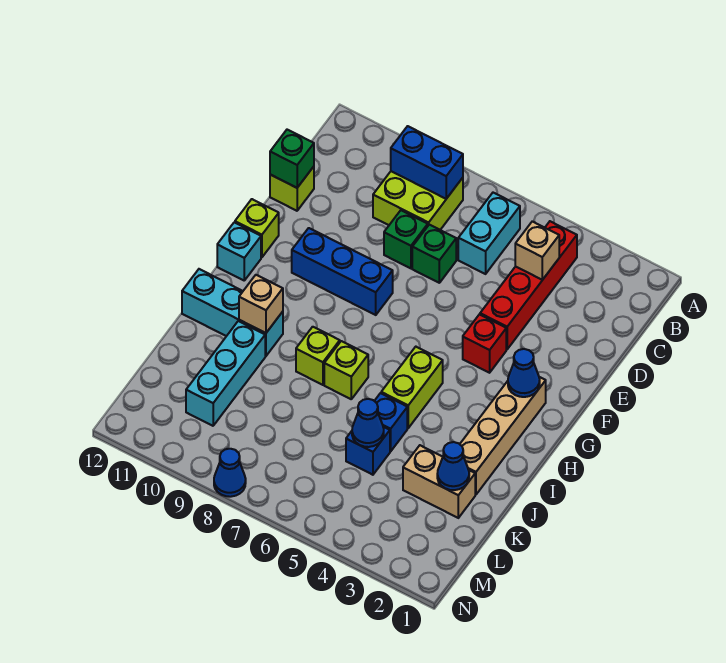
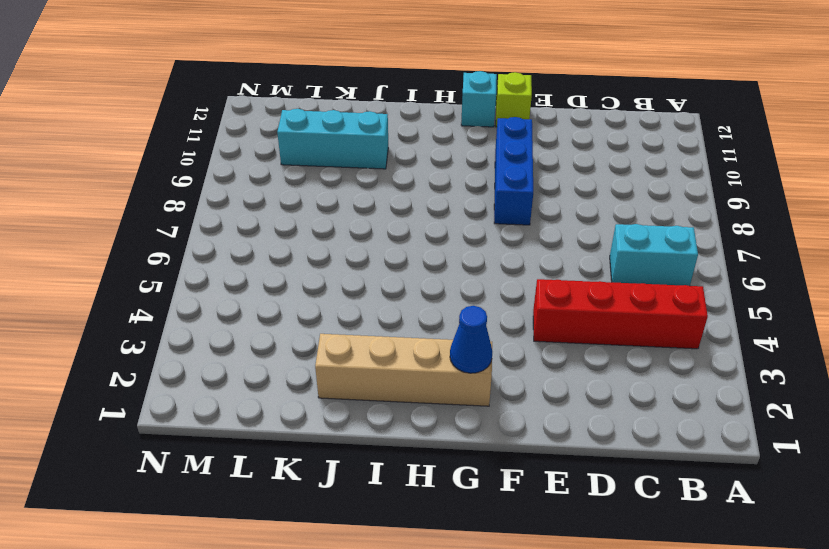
none -> lime brick B8:C9 level 1
none -> green brick D7 level 1
none -> green brick D8 level 1

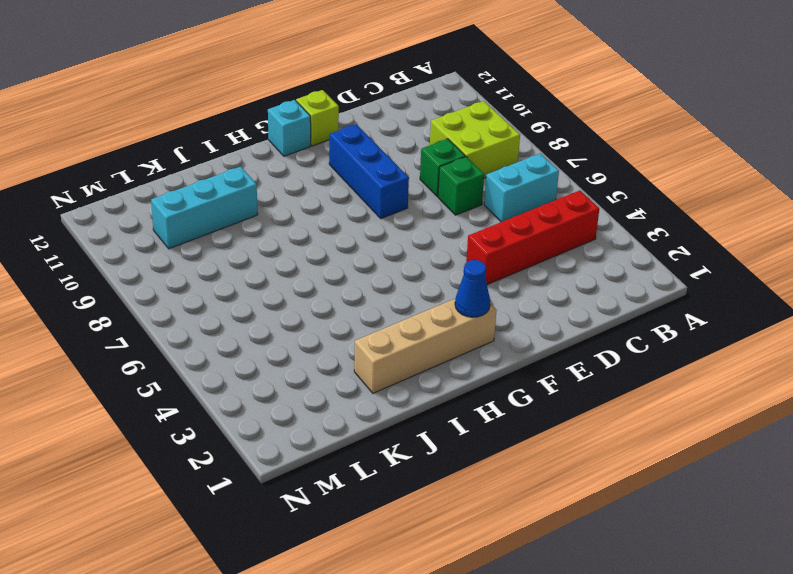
none -> lime brick D12 level 1
none -> red brick F4 level 1
none -> lime brick H5:I5 level 1

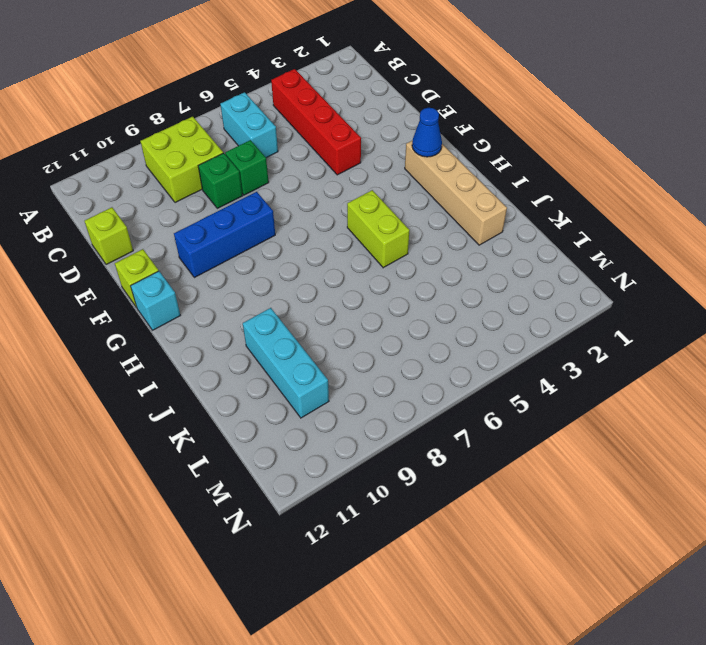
none -> red brick F4 level 1
none -> lime brick I7 level 1
none -> lime brick I8 level 1

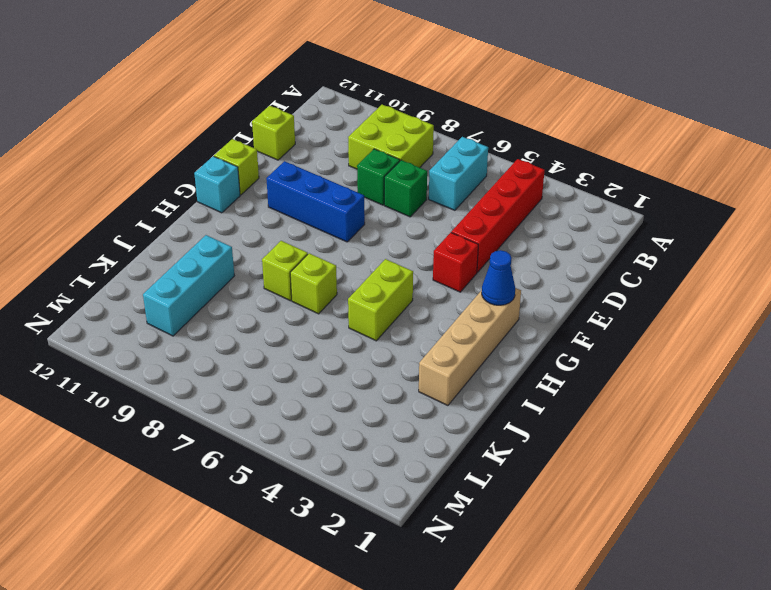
none -> cyan brick I10:I12 level 1
none -> blue brick J5 level 1
none -> tan brick K2:K3 level 1

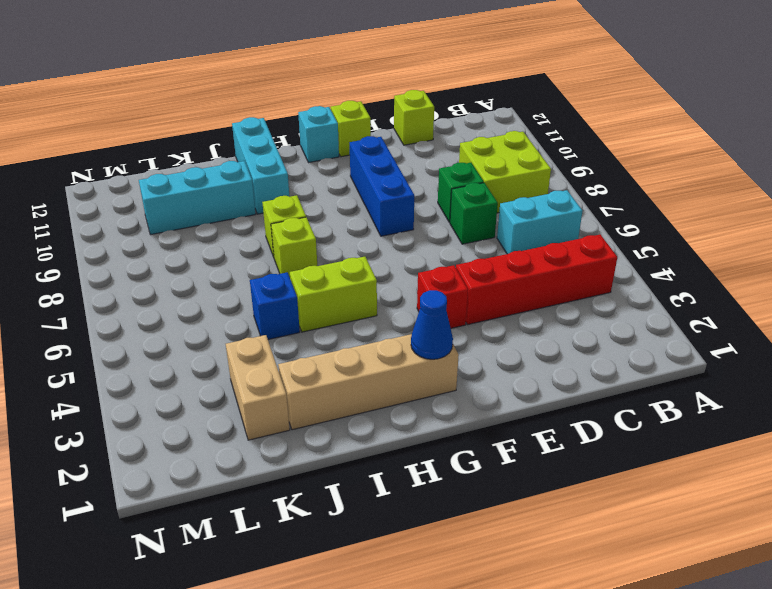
none -> blue brick K5 level 1
none -> blue cone N8 level 1
none -> blue brick B8:B9 level 2

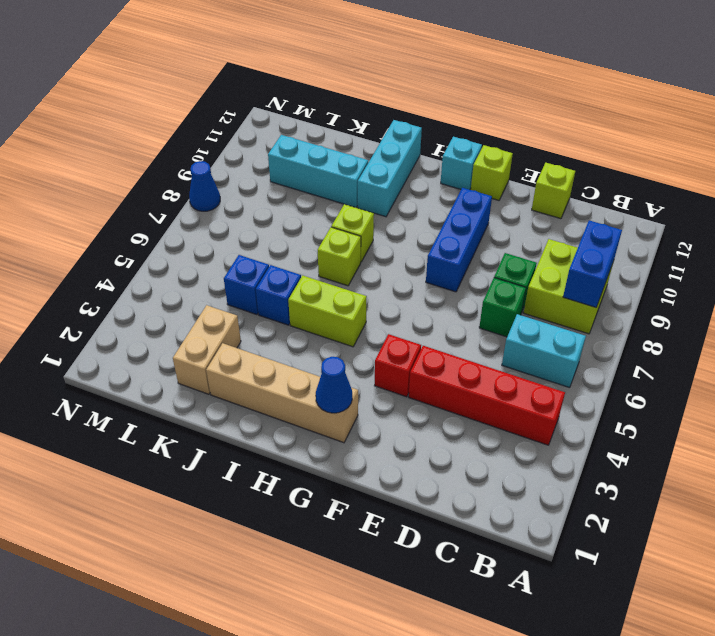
none -> tan brick C4 level 2
none -> green brick D12 level 2
none -> tan brick I10 level 2

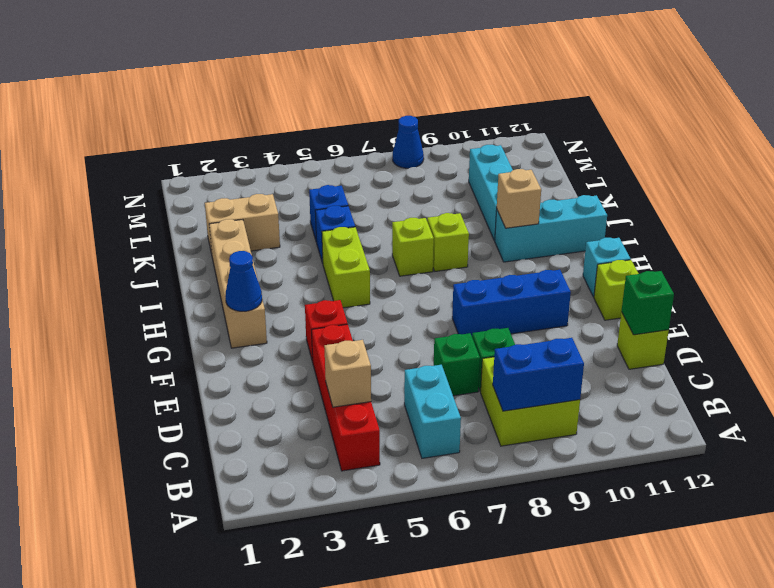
none -> blue cone K2 level 2
none -> blue cone K5 level 2

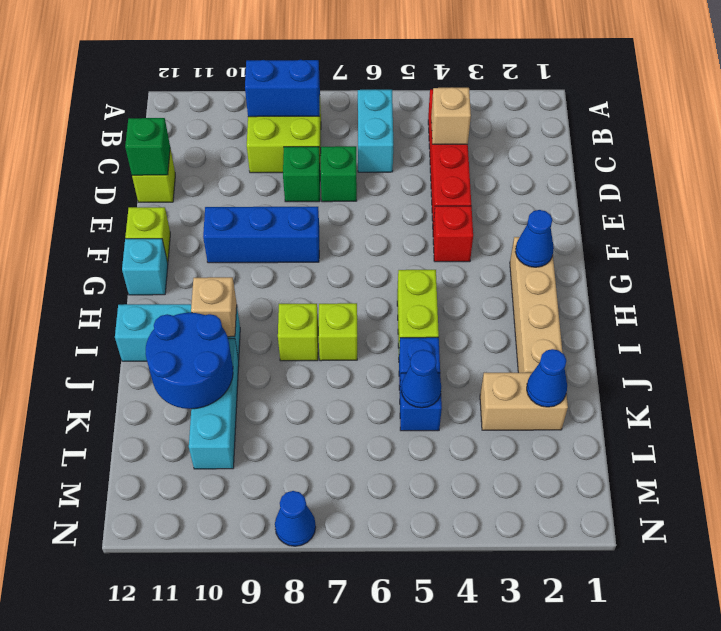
blue round brick J10:K11 level 2 -> none

